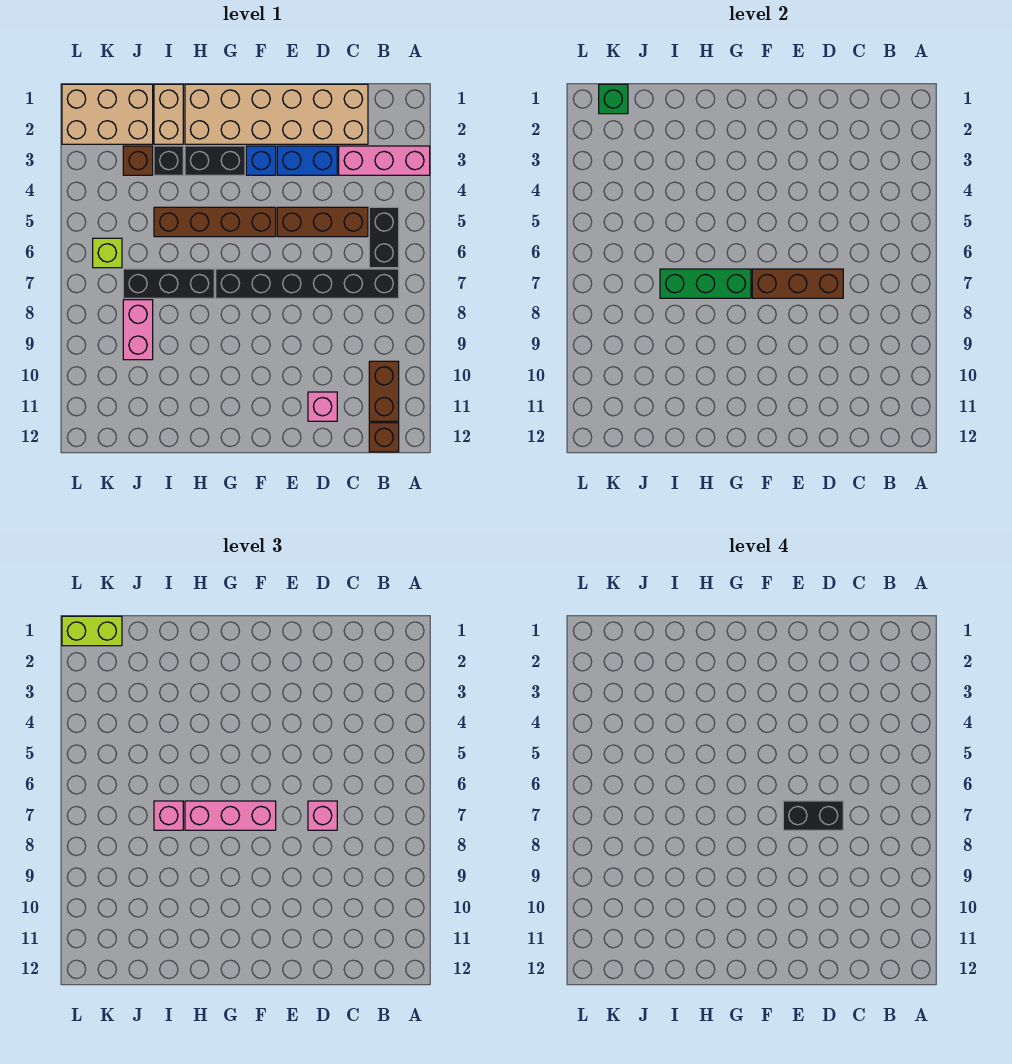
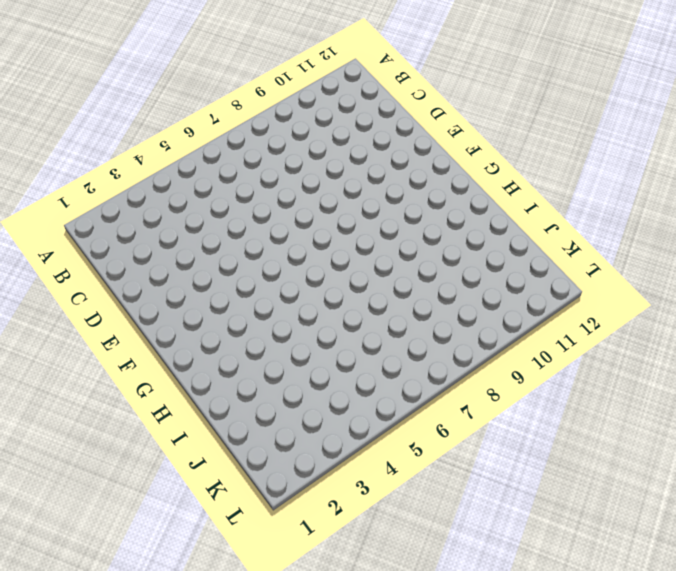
none -> pink brick A3:C3 level 1
none -> black brick B5:B6 level 1
none -> black brick B7:G7 level 1

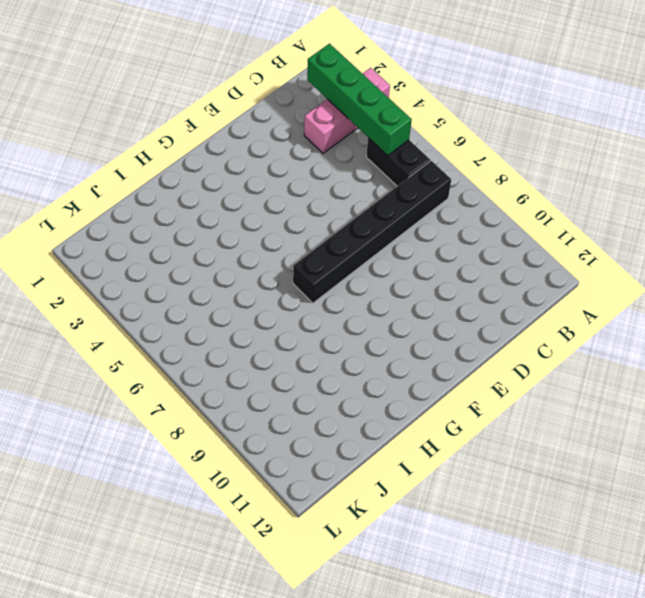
green brick B2:B5 level 2 -> none
none -> brown brick B10:B11 level 1
none -> brown brick B12 level 1
none -> tan brick C1:H2 level 1

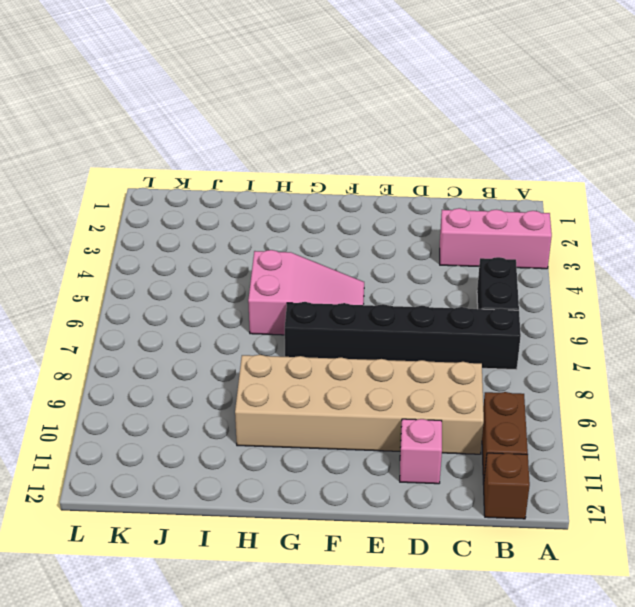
tan brick C9:H10 level 1 -> tan brick C1:H2 level 1
pink slope F5:H6 level 1 top H -> brown brick F5:I5 level 1
none -> brown brick C5:E5 level 1
none -> blue brick D3:E3 level 1
none -> blue brick F3 level 1

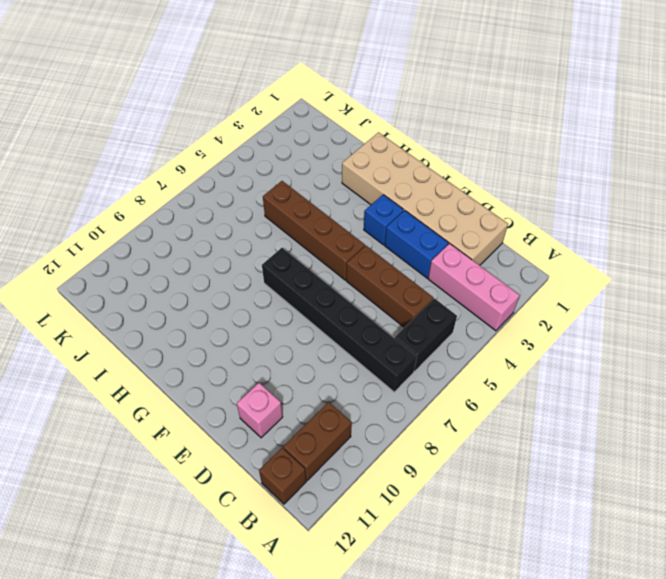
none -> black brick G3:H3 level 1
none -> black brick H7:J7 level 1
none -> tan brick I1:I2 level 1

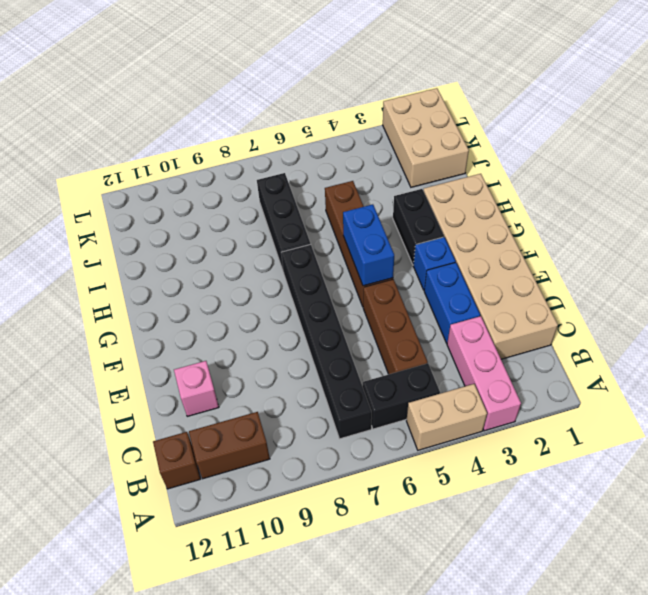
tan brick A4:A5 level 1 -> tan brick I1:I2 level 1
blue brick F5:G5 level 2 -> none
none -> black brick I3 level 1
none -> brown brick J3 level 1
none -> pink brick J8:J9 level 1

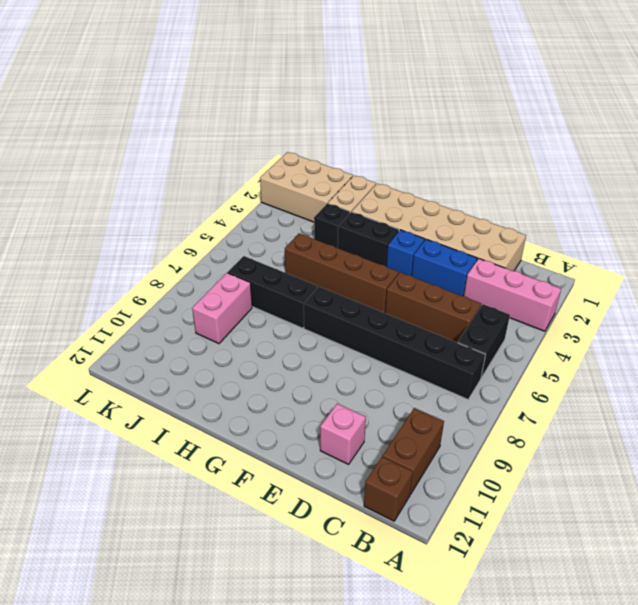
none -> brown brick J3 level 1
none -> lime brick K6 level 1
none -> brown brick D7:F7 level 2

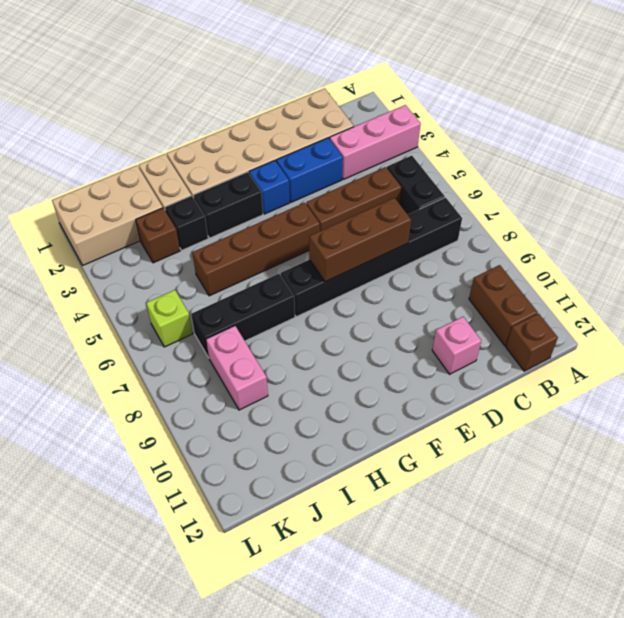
none -> green brick G7:I7 level 2
none -> green brick K1 level 2
none -> pink brick D7 level 3

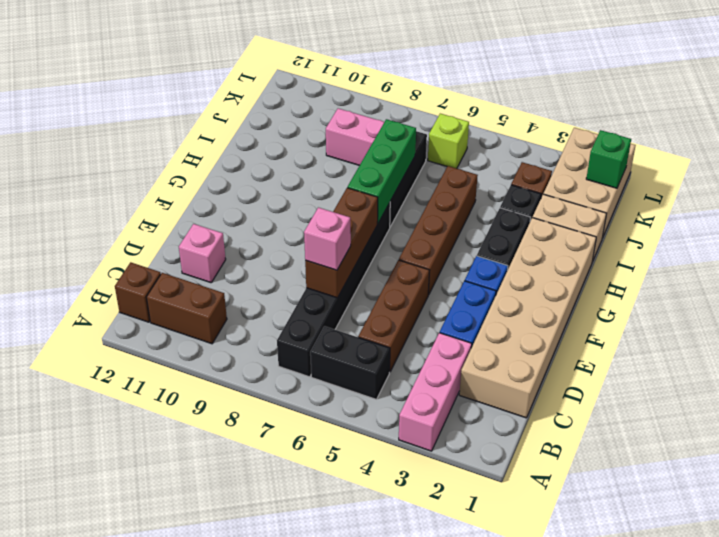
none -> pink brick F7:H7 level 3
none -> pink brick I7 level 3
none -> lime brick K1:L1 level 3

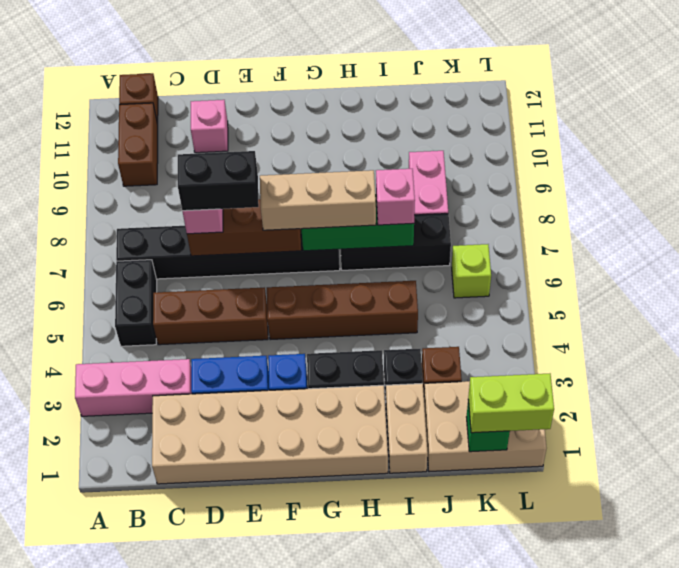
tan brick F7:H7 level 3 -> pink brick F7:H7 level 3

